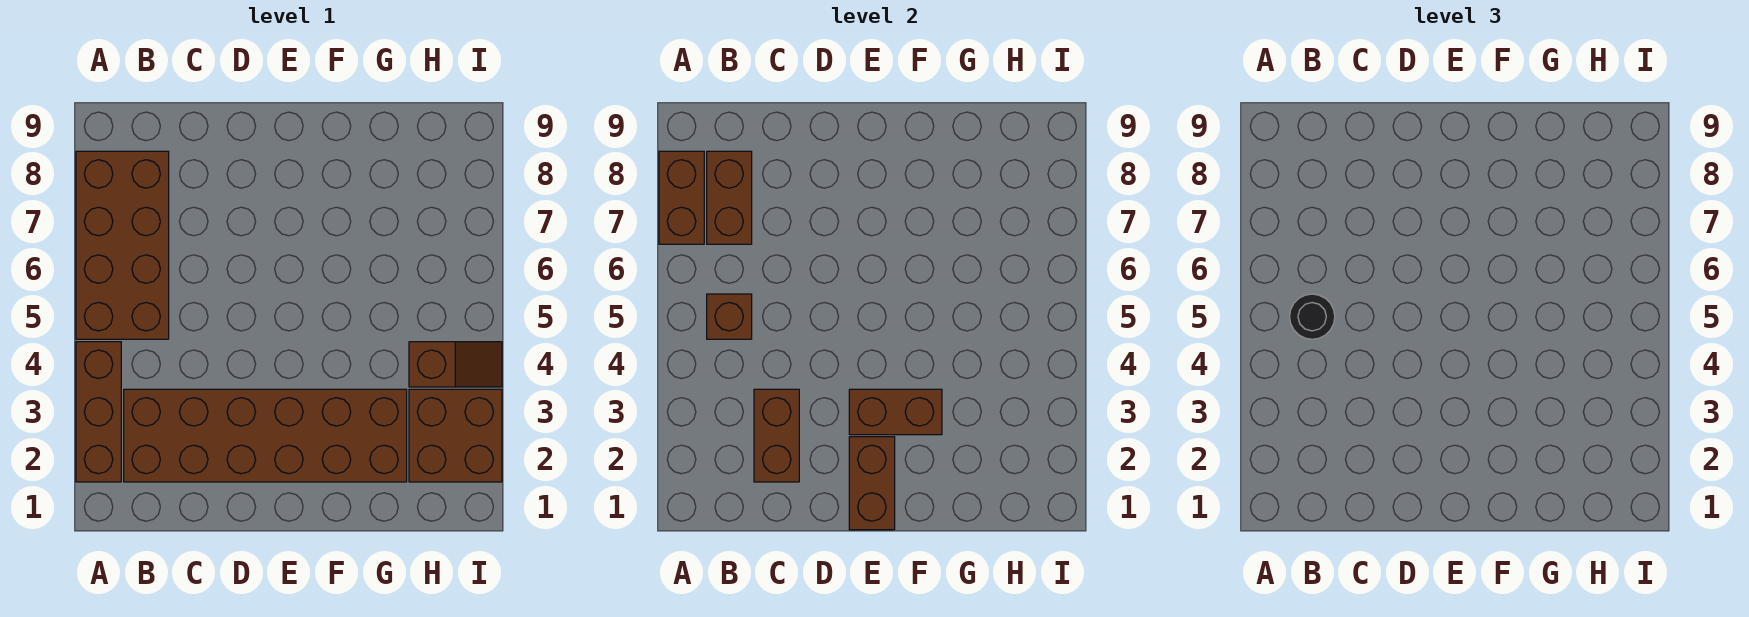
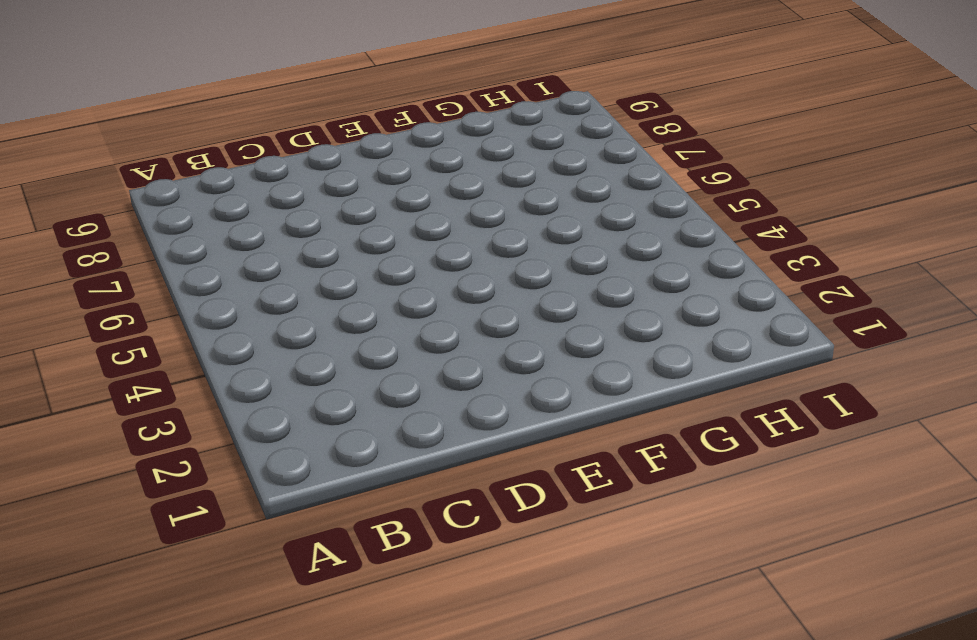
none -> brown brick A2:A4 level 1
none -> brown brick A5:B8 level 1
none -> brown brick B2:G3 level 1

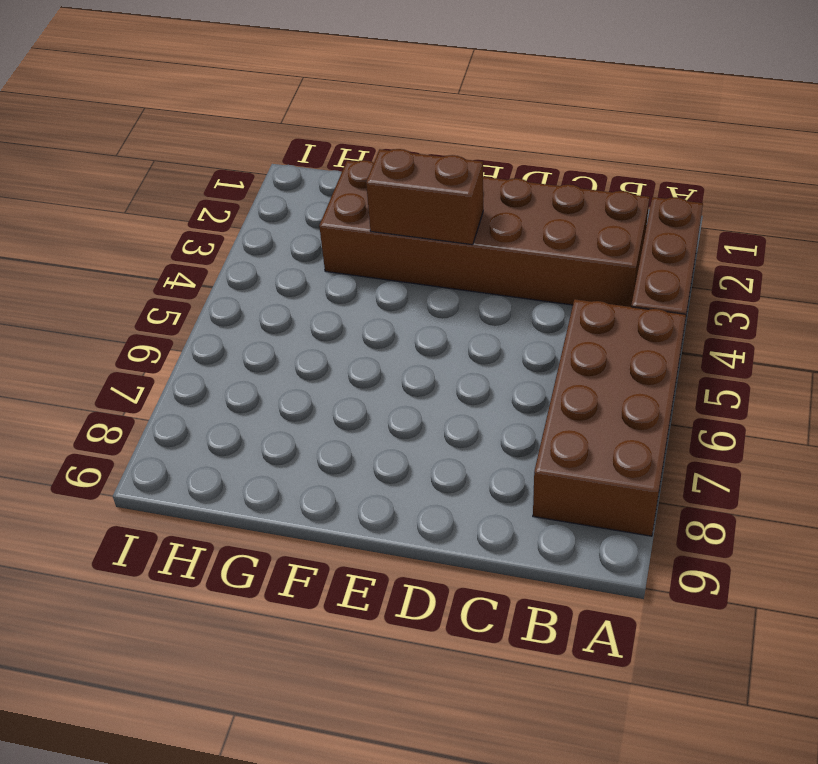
none -> brown brick H2:I3 level 1
none -> brown slope H4:I4 level 1 top H
none -> brown brick A7:A8 level 2

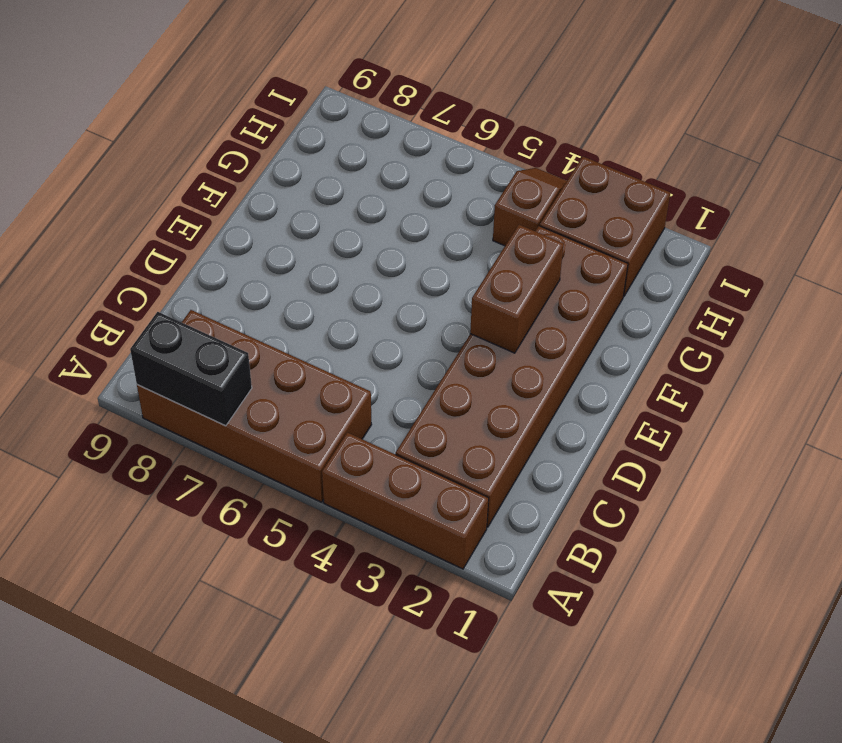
black brick A7:A8 level 2 -> brown brick A7:A8 level 2
none -> brown brick B5 level 2
none -> brown brick B7:B8 level 2
none -> brown brick C2:C3 level 2

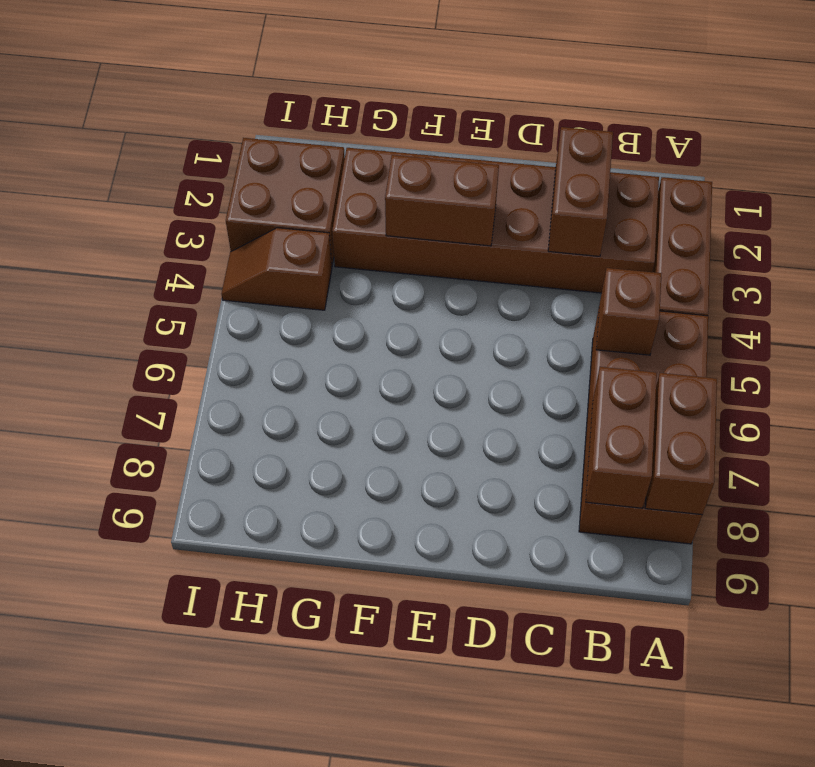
none -> brown brick E1:E2 level 2
none -> black round brick B5 level 3

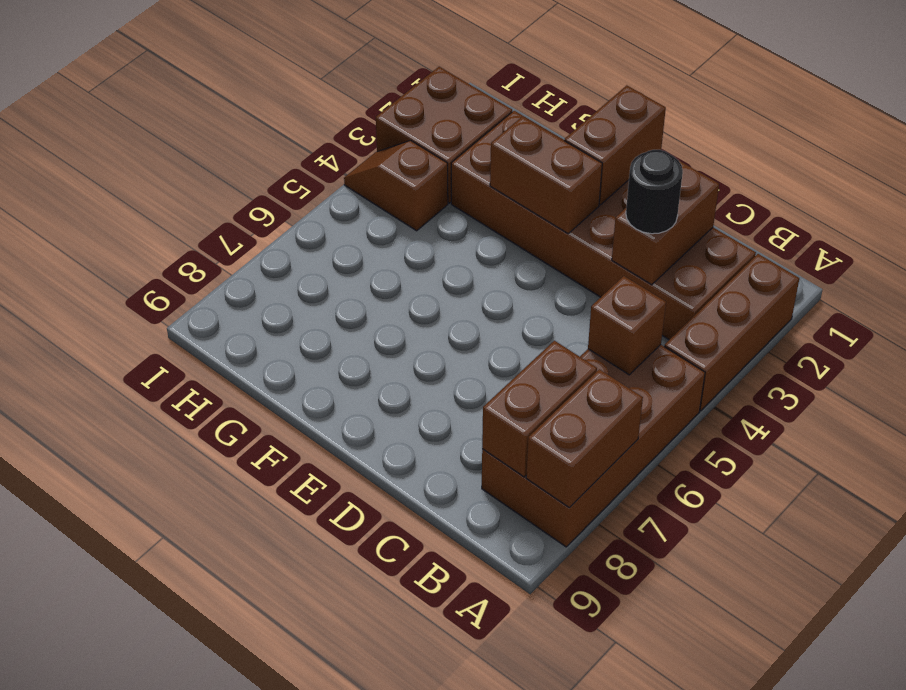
black round brick C3 level 3 -> black round brick B5 level 3

